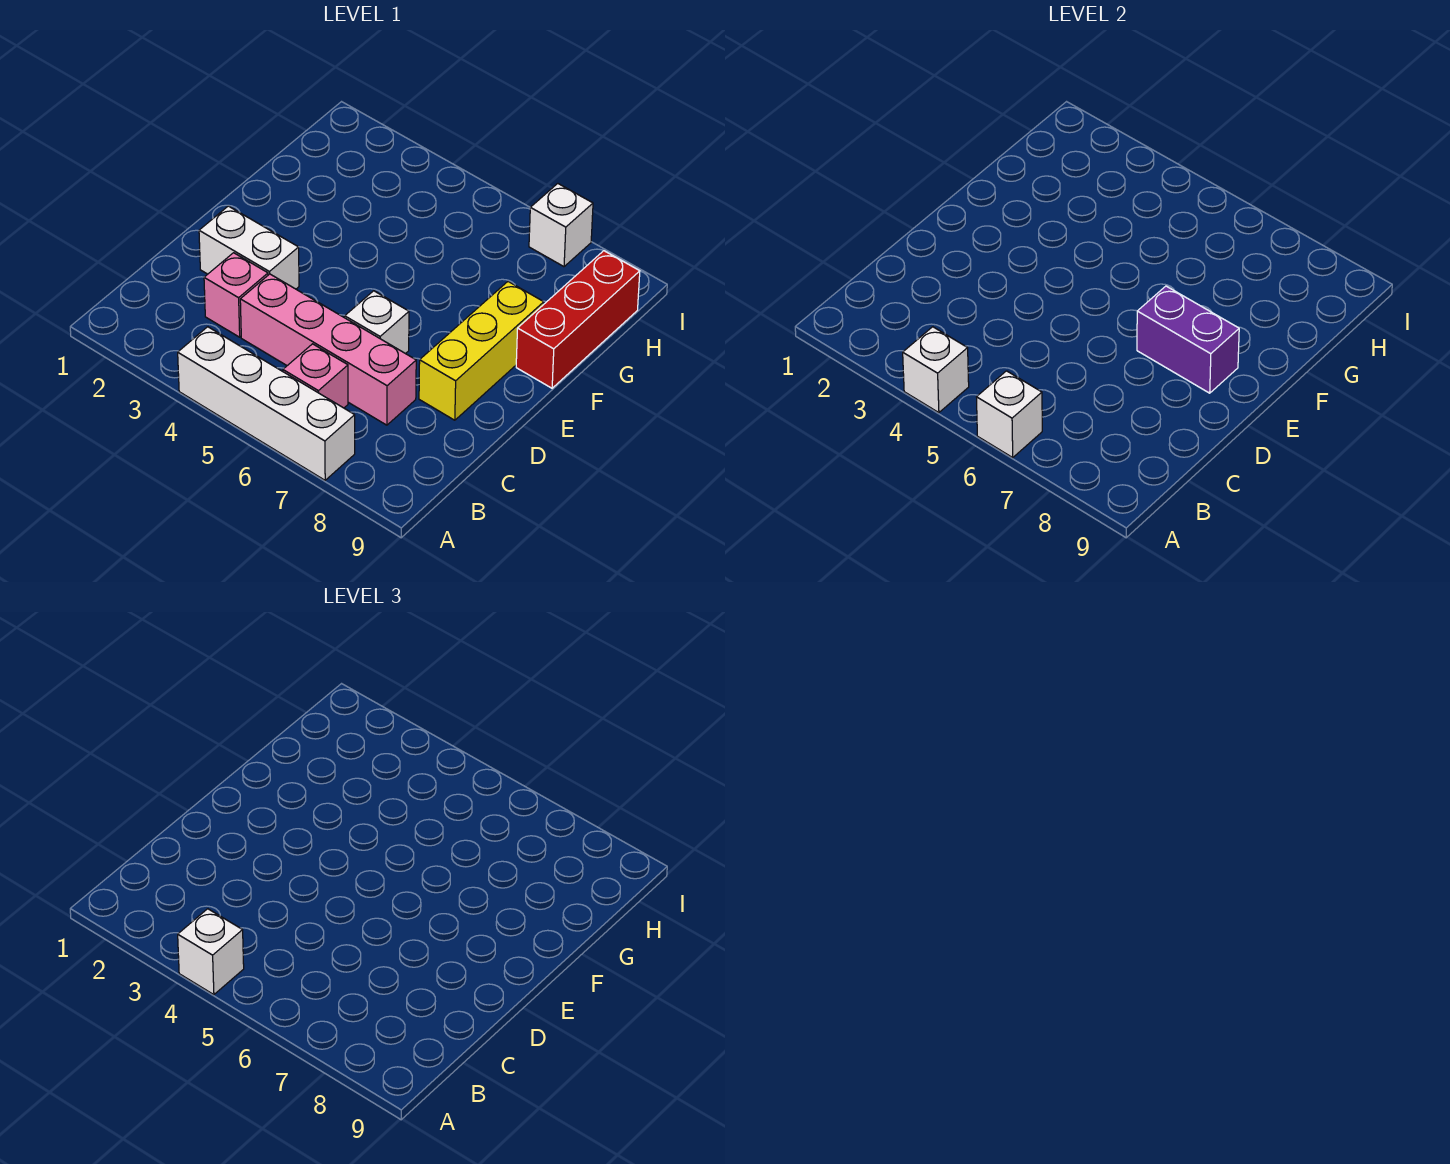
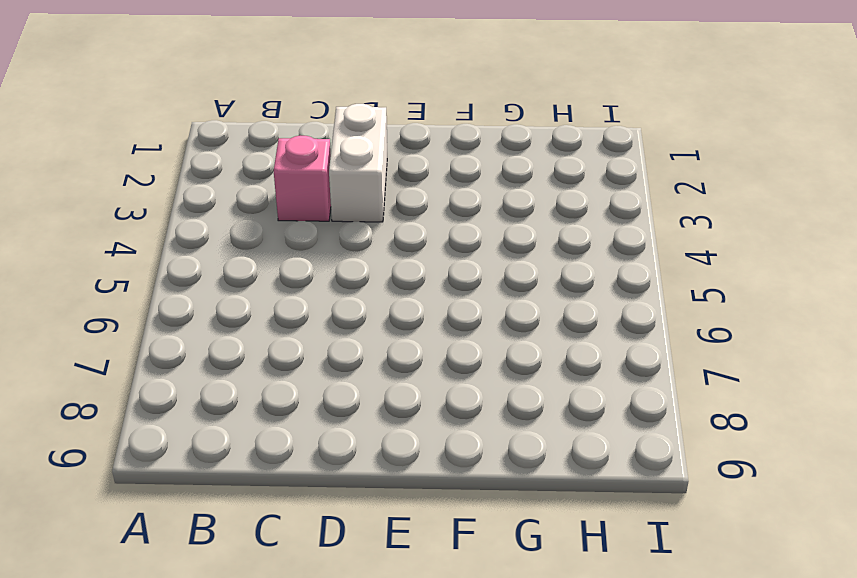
none -> white brick A4:A7 level 1
none -> pink brick B6 level 1
none -> pink brick C4:C7 level 1

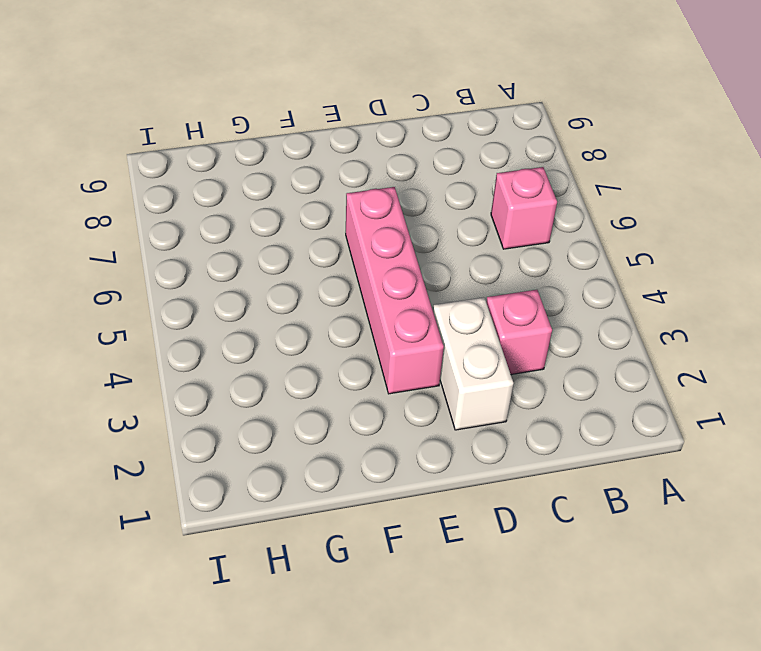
pink brick E3:E6 level 1 -> pink brick C4:C7 level 1
none -> white brick A4:A7 level 1
none -> white brick D6 level 1
none -> yellow brick D8:F8 level 1

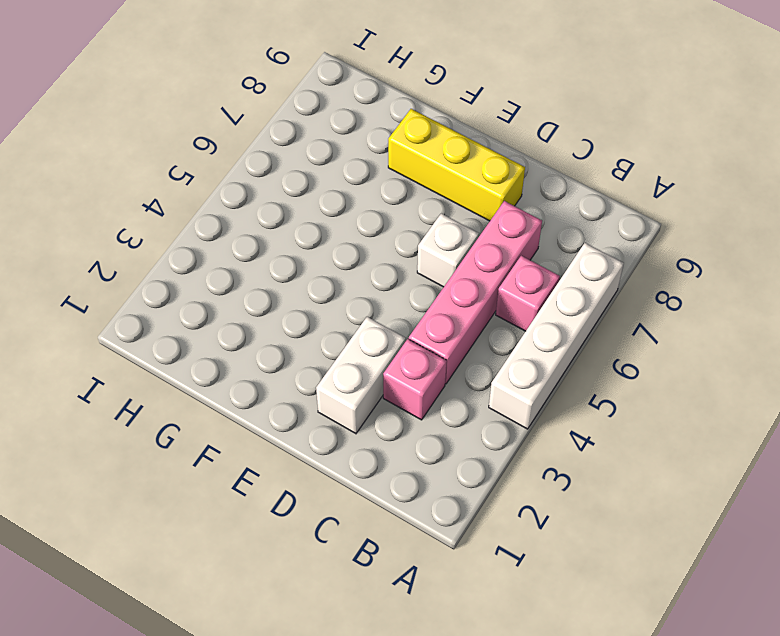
none -> red brick F9:H9 level 1
none -> white brick I7 level 1
none -> white brick A4 level 2

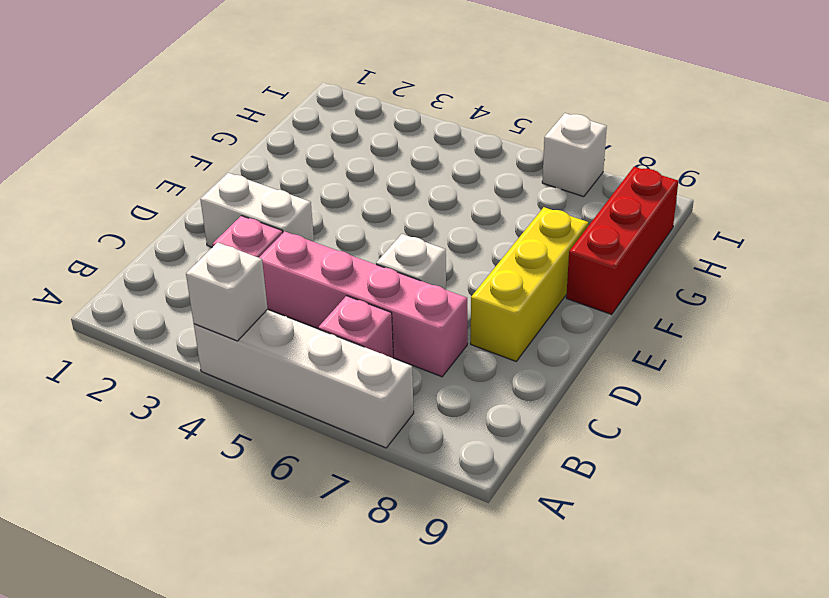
none -> white brick A6 level 2
none -> purple brick E7:E8 level 2
none -> white brick A4 level 3

